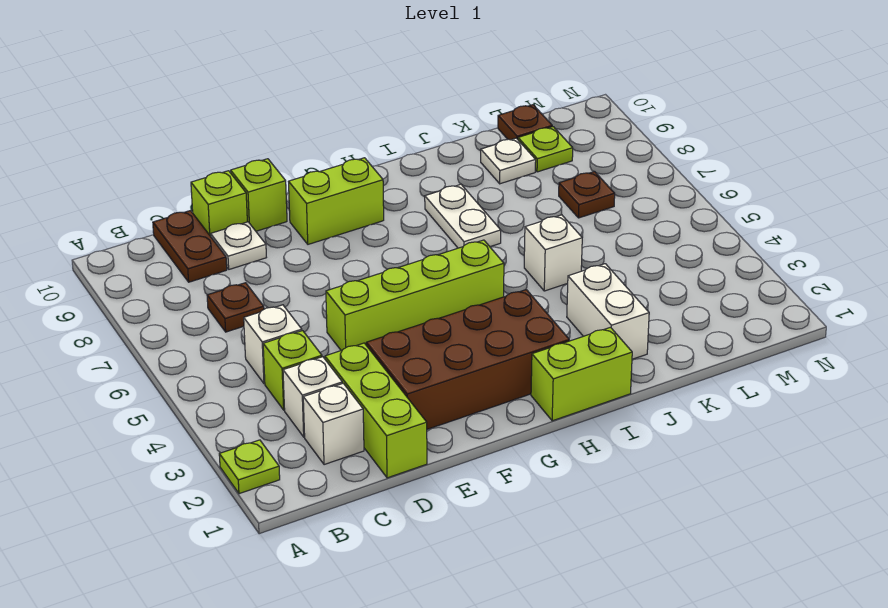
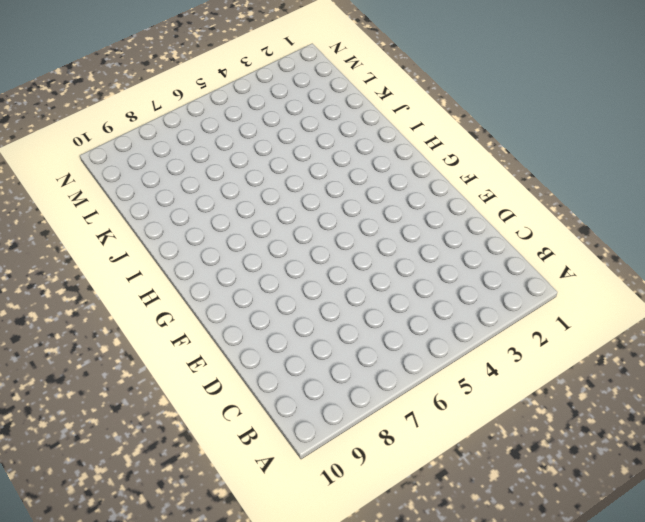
none -> lime plate A2 level 1
none -> white brick C2 level 1
none -> white brick C3 level 1

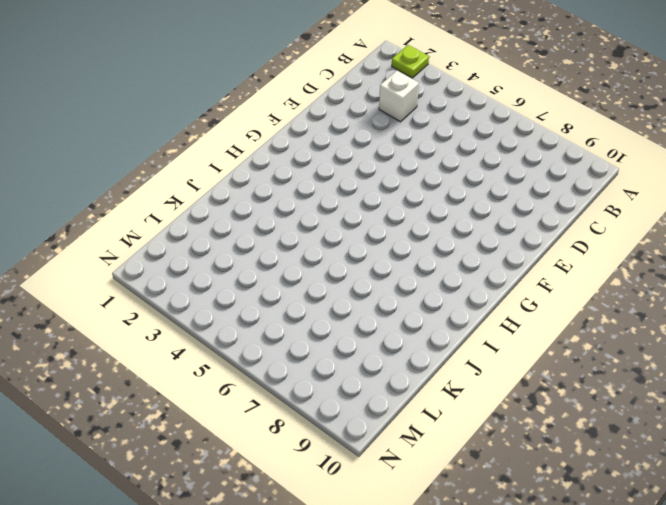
none -> white brick C2 level 1
none -> lime brick C4 level 1
none -> white brick C5 level 1

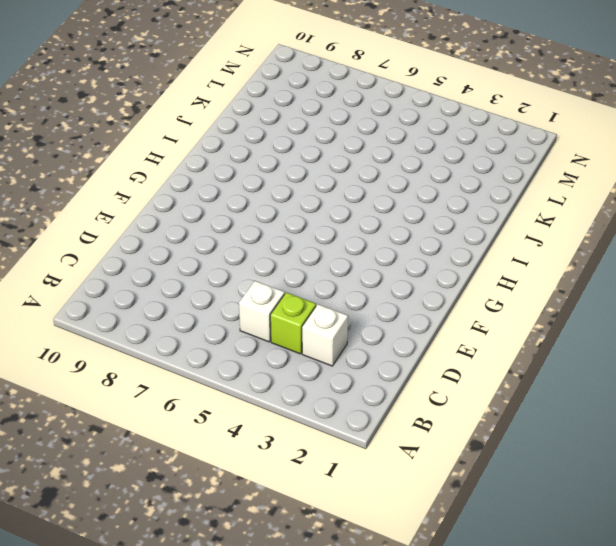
none -> lime plate A2 level 1
none -> white brick C2 level 1
none -> brown plate C7 level 1

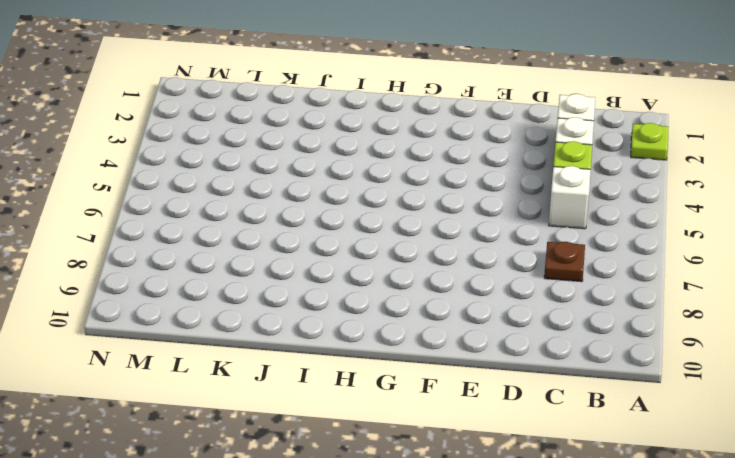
none -> brown plate C9:C10 level 1
none -> lime brick D1:D3 level 1
none -> white plate D9 level 1

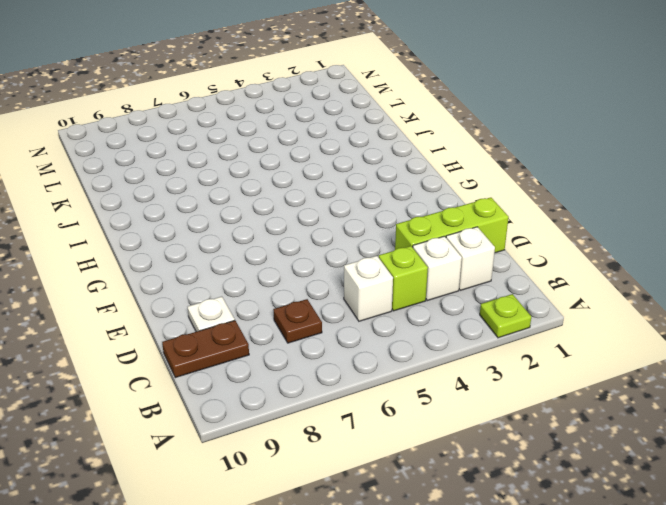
none -> lime brick D10 level 1
none -> brown brick E2:H3 level 1
none -> lime brick E5:H5 level 1

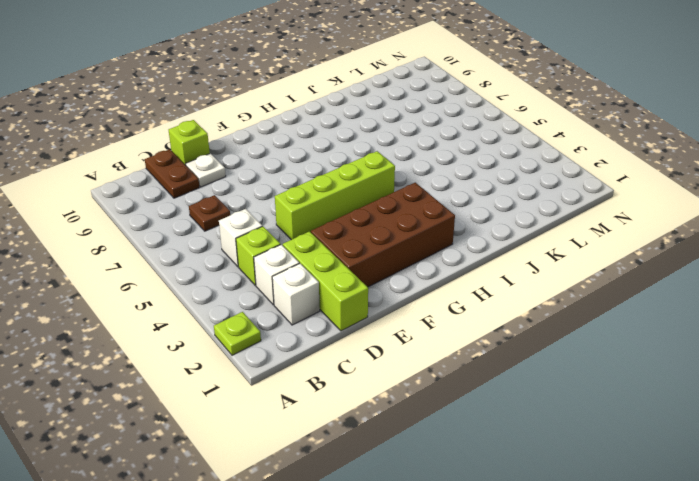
none -> lime brick E10 level 1
none -> lime brick F9:G9 level 1
none -> lime brick H1:I1 level 1

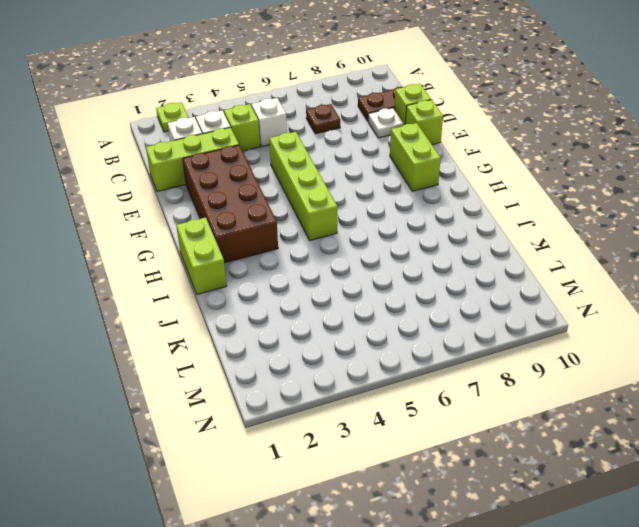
none -> white plate I7:I8 level 1
none -> white brick J2:J3 level 1
none -> white brick J5 level 1

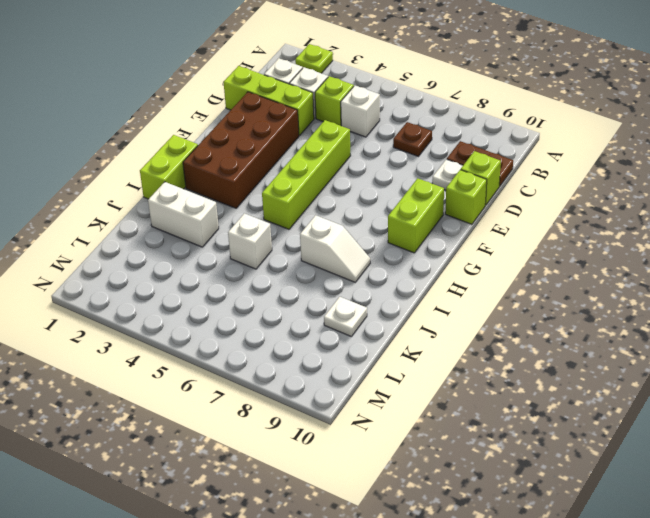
white slope I7:I8 level 1 top 7 -> white plate I7:I8 level 1
none -> brown plate L7 level 1
none -> lime plate L9 level 1
none -> brown plate L10 level 1

